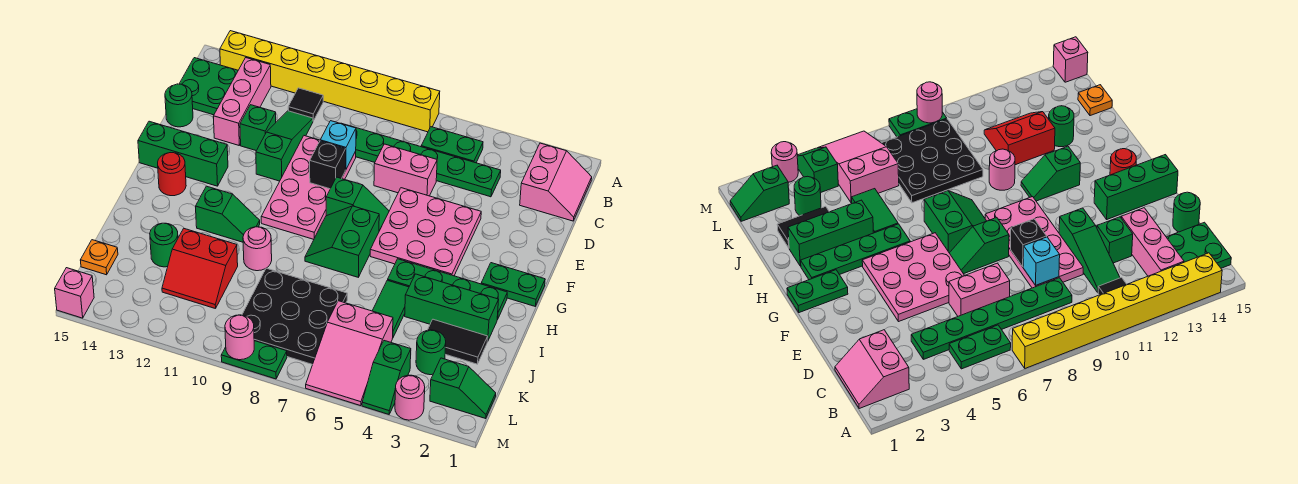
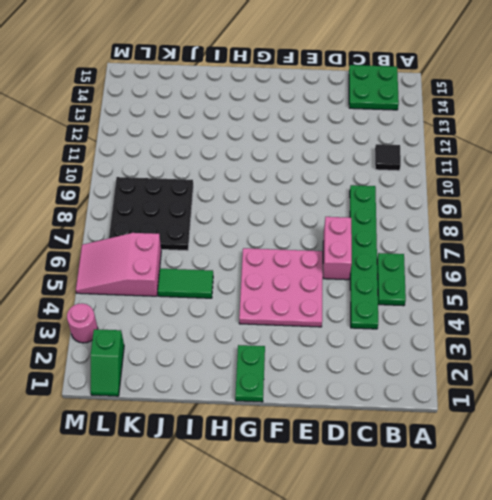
none -> yellow brick A7:A14 level 1
none -> pink slope B1:C2 level 1 top 2
none -> pink brick B13:D13 level 1
none -> green slope C11:E11 level 1 top E

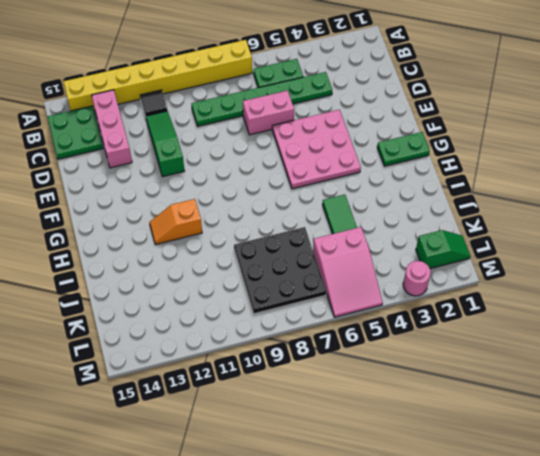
orange slope H11:H12 level 1 top 11 -> green slope H11:H12 level 1 top 12
none -> pink slope B1:C2 level 1 top 2
none -> pink plate D9:G10 level 1
none -> green brick D12 level 1
none -> green round brick D15 level 1

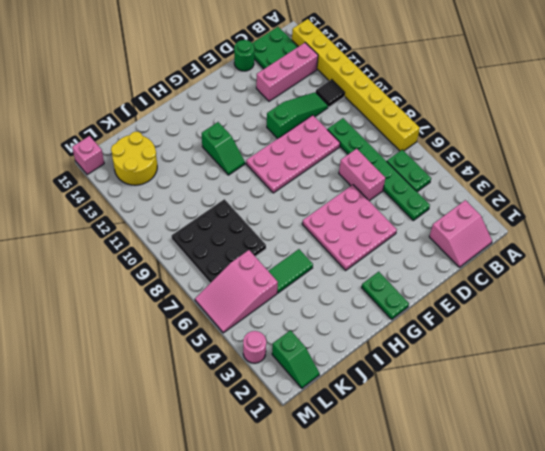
yellow round brick K13:L14 level 1 -> none
none -> green brick D12 level 1
none -> green slope F7:F8 level 1 top 8
none -> green brick F13:F15 level 1
none -> green slope G7:H8 level 1 top 7

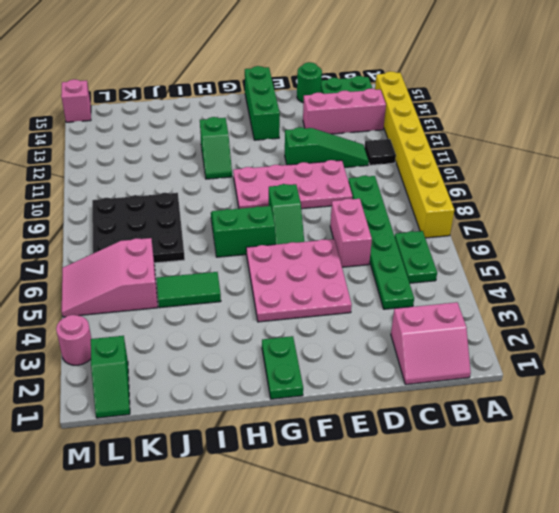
none -> green brick D12 level 1
none -> red round brick G14 level 1
none -> green plate H2:H5 level 1
none -> green brick I2:I4 level 1

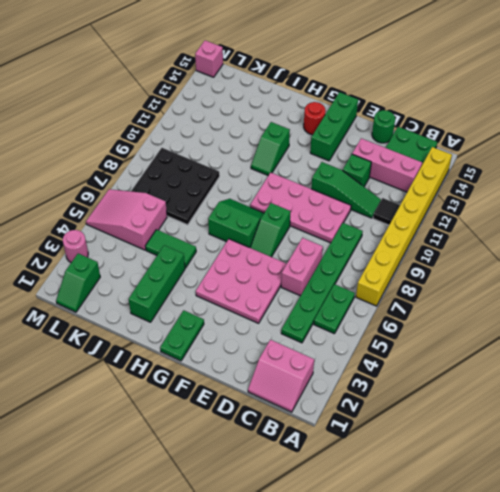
none -> green plate H2:H5 level 1
none -> pink round brick I10 level 1
none -> black tile J2:J3 level 1
none -> red slope J11:K12 level 1 top J

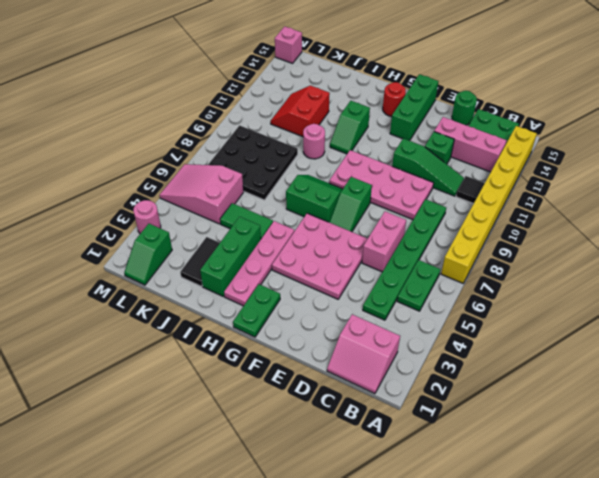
pink plate H2:H5 level 1 -> green plate H2:H5 level 1
none -> green round brick J13 level 1
none -> green round brick K3 level 1
none -> orange plate K15 level 1
none -> green slope L4:M4 level 1 top L

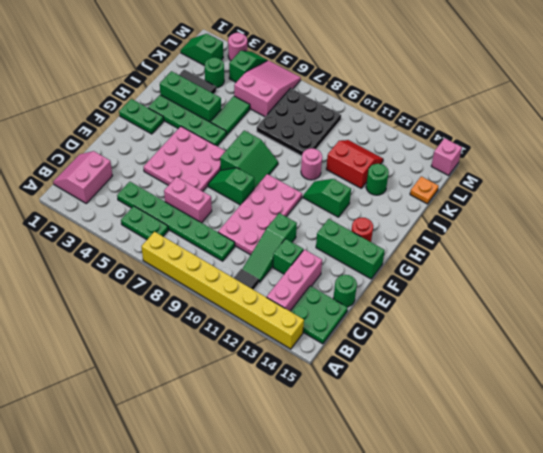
none -> green plate M8:M9 level 1
none -> cyan brick D9 level 2
none -> black brick E9 level 2
none -> pink round brick M9 level 2

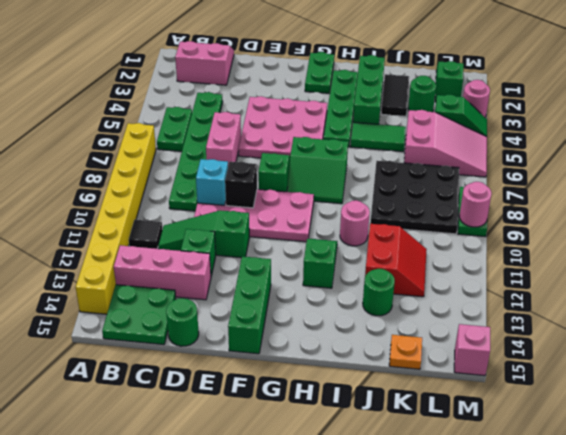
none -> red round brick G14 level 1

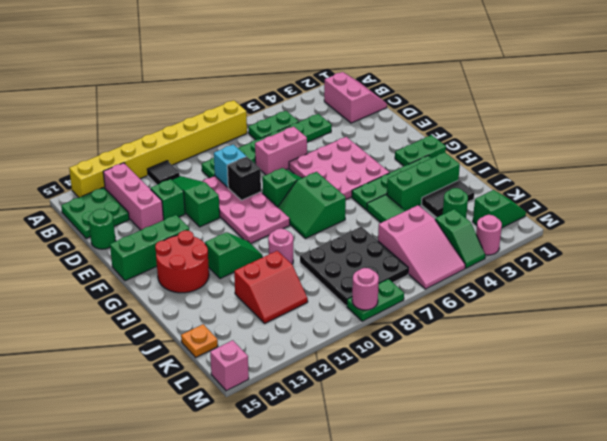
red round brick G13:H14 level 1 -> red round brick G14 level 1
none -> green round brick J13 level 1

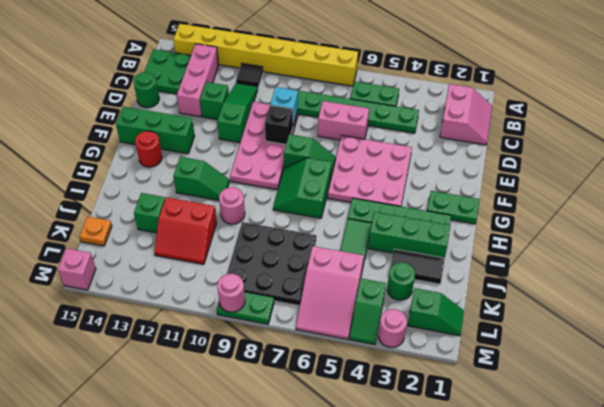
green brick J13 level 1 -> green round brick J13 level 1

